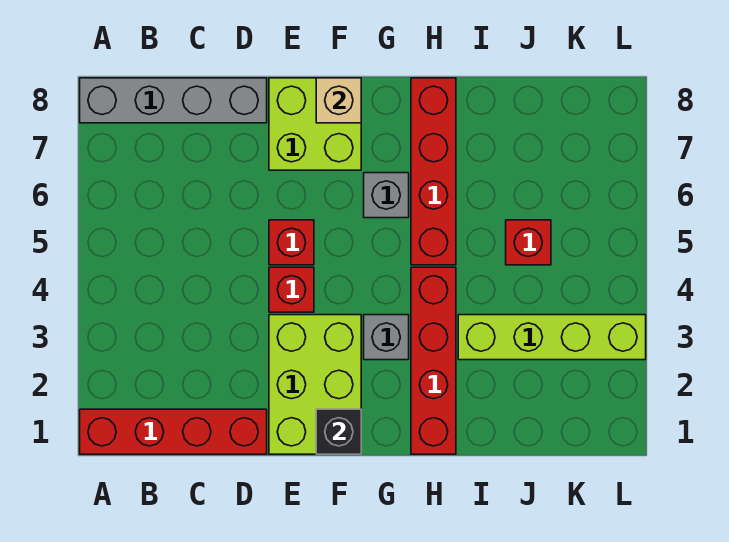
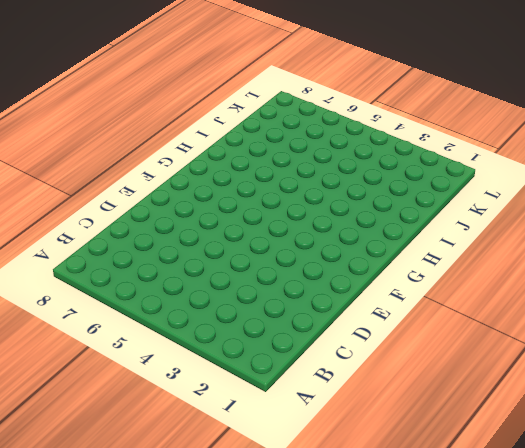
none -> red brick A1:D1 level 1
none -> grey brick A8:D8 level 1
none -> lime brick E1:F3 level 1

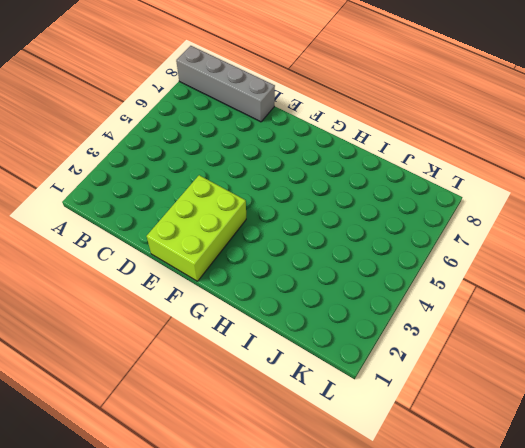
none -> red brick A1:D1 level 1
none -> red brick E4 level 1
none -> red brick E5 level 1

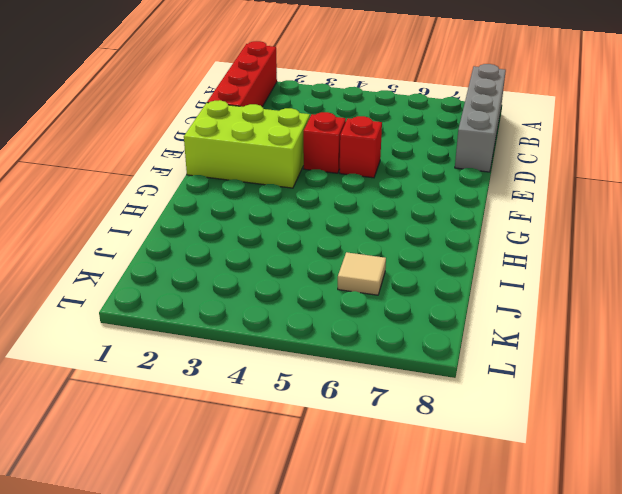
tan tile J6 level 1 -> none
none -> lime brick E7:F8 level 1
none -> grey brick G3 level 1
none -> grey brick G6 level 1

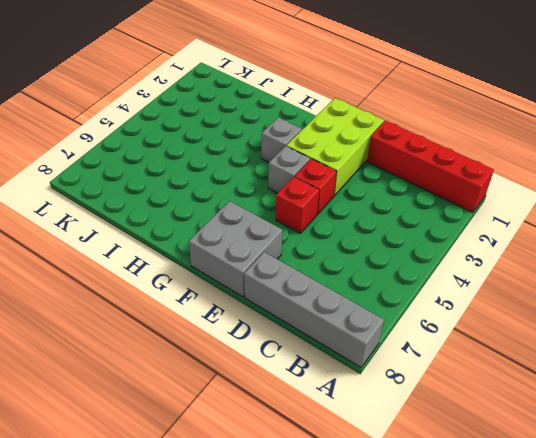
grey brick E7:F8 level 1 -> lime brick E7:F8 level 1
grey brick F4 level 1 -> grey brick G6 level 1
none -> red brick H1:H4 level 1
none -> red brick H5:H8 level 1
none -> lime brick I3:L3 level 1

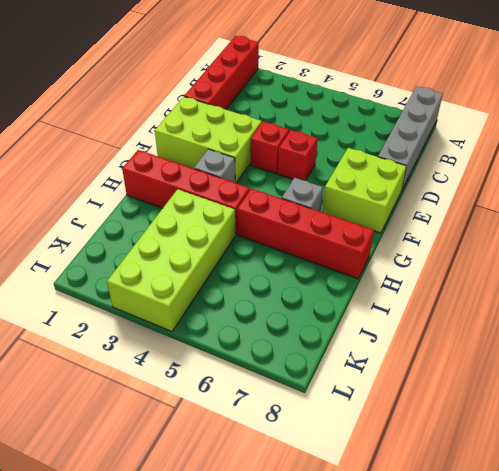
lime brick I3:L4 level 1 -> lime brick I3:L3 level 1
none -> red brick J5 level 1
none -> black brick F1 level 2
none -> tan brick F8 level 2

